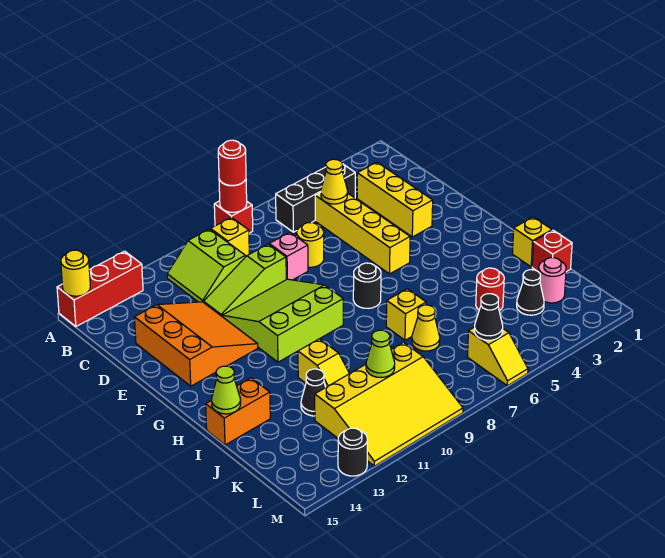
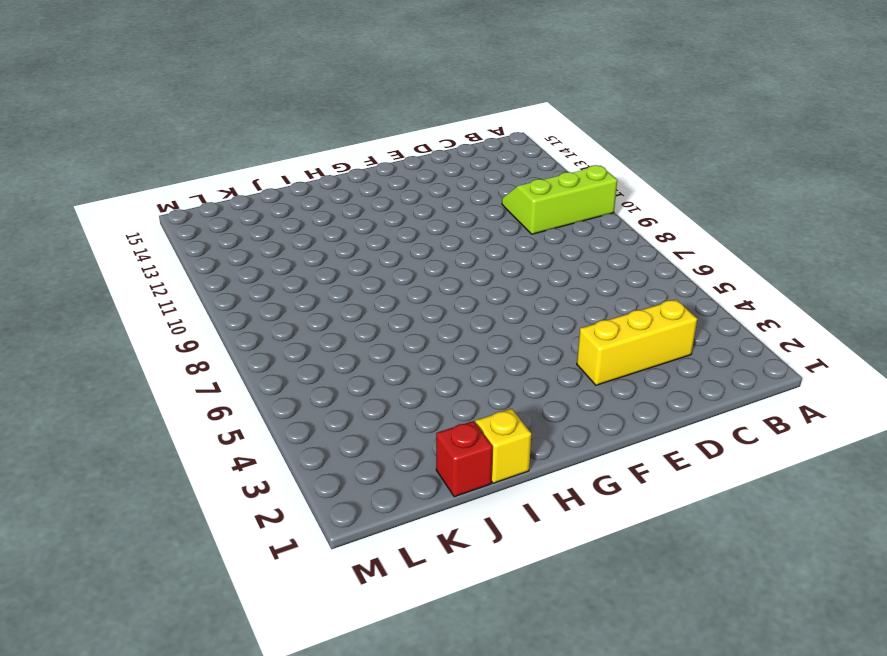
lime slope A10:C11 level 1 top 10 -> lime slope B10:C11 level 1 top 10
none -> red brick A8 level 1
none -> red brick A13:A15 level 1
none -> black brick B4:B6 level 1
none -> yellow brick B9 level 1

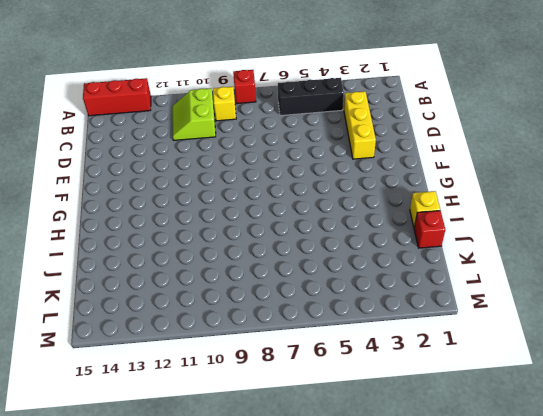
none -> yellow brick C5:F5 level 1
none -> yellow round brick D7 level 1
none -> pink brick D8 level 1
none -> lime slope D9:D11 level 1 top 9

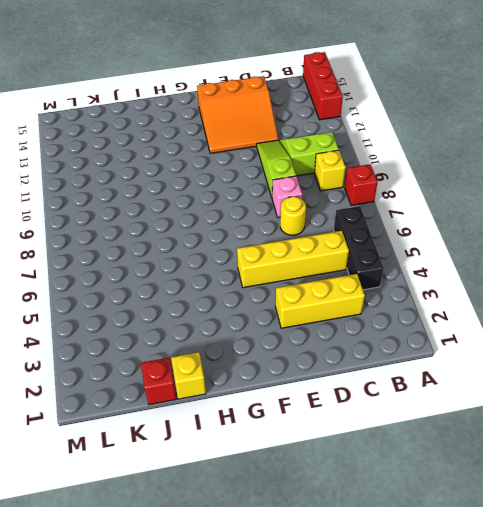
none -> lime slope E9:G11 level 1 top G
none -> black round brick G7 level 1
none -> yellow brick I7 level 1
none -> yellow slope I11:J11 level 1 top I

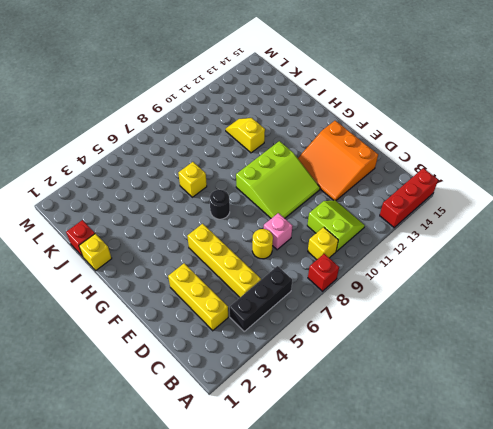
none -> lime slope D9:D11 level 1 top 9
none -> orange brick I14:I15 level 1
none -> red round brick J4 level 1
none -> yellow cone J7 level 1

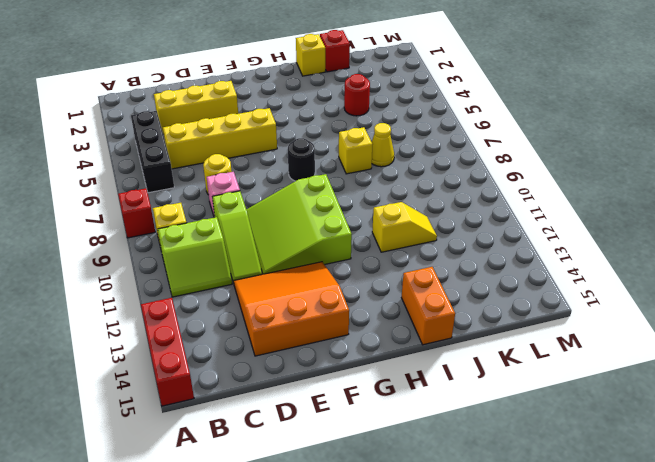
none -> black cone J12 level 1
none -> pink round brick K2 level 1
none -> black cone K3 level 1
none -> yellow slope K9:M12 level 1 top K

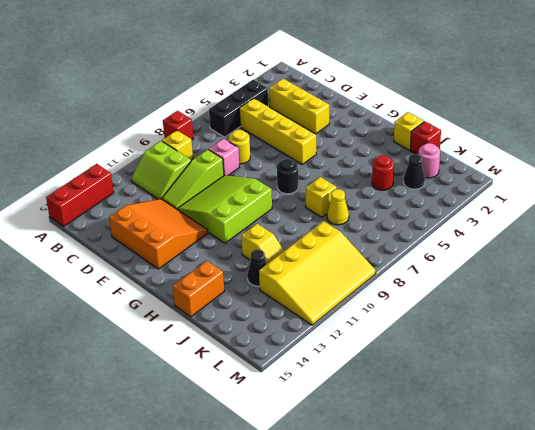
none -> yellow slope L6:M6 level 1 top L
none -> black round brick M13 level 1
none -> red round brick A8 level 2
none -> yellow round brick A15 level 2

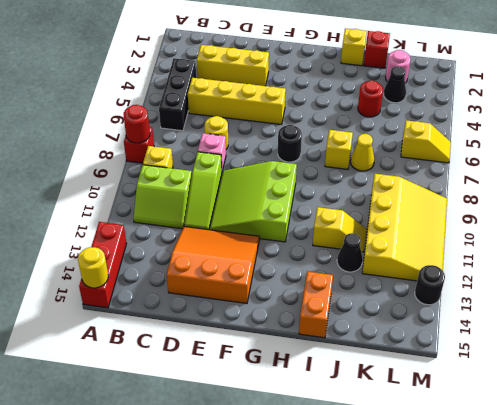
none -> yellow cone C5 level 2
none -> lime cone I15 level 2
none -> lime cone K10 level 2
none -> black cone L6 level 2

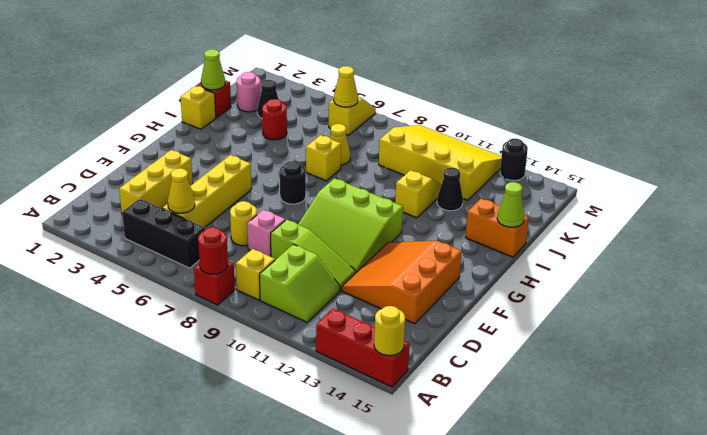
lime cone J1 level 2 -> lime cone K10 level 2
yellow cone L6 level 2 -> black cone L6 level 2
none -> red round brick A8 level 3

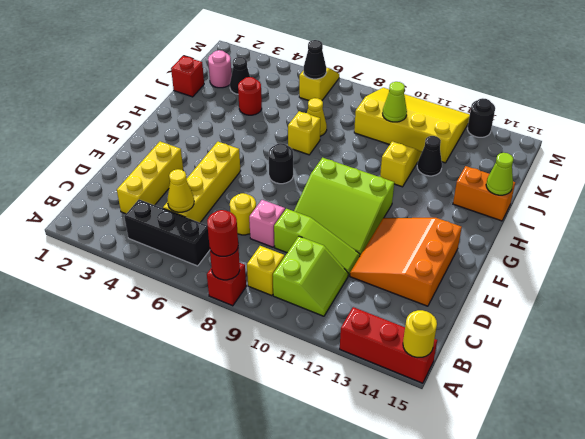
none -> yellow brick I1 level 1

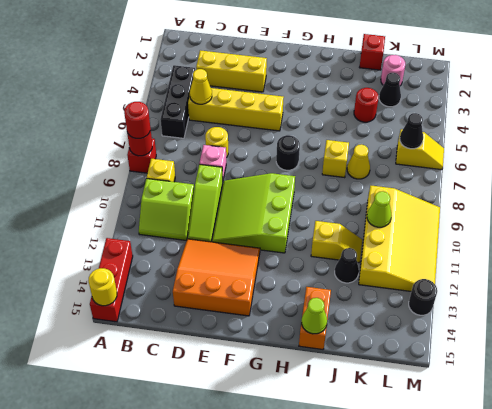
none -> yellow brick I1 level 1

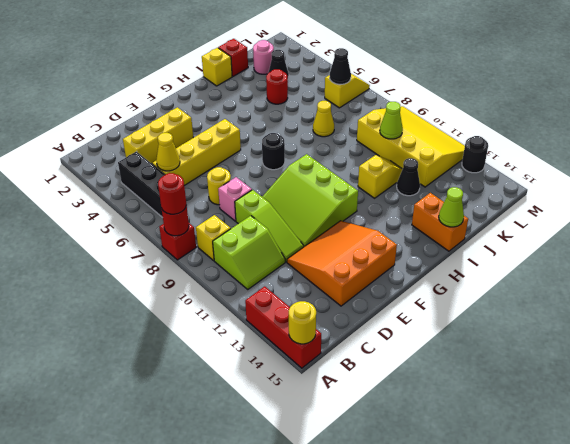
none -> yellow brick I7 level 1

